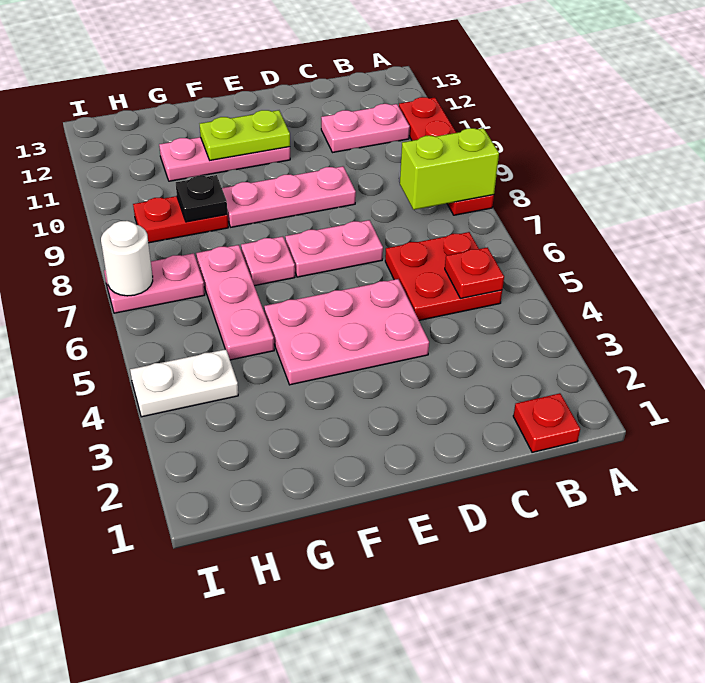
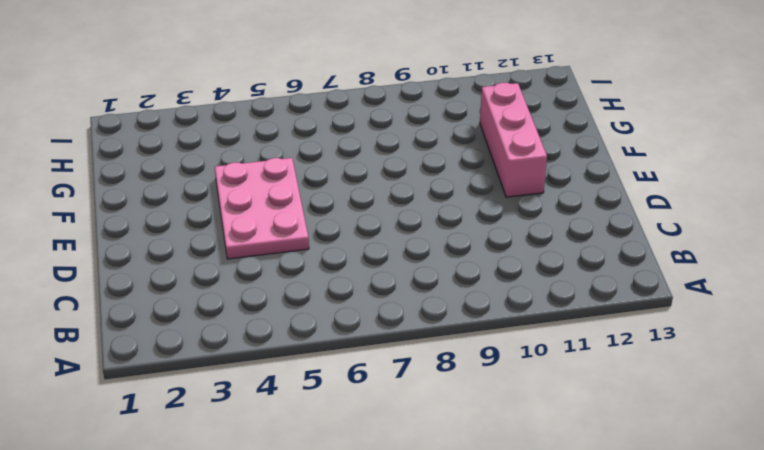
pink brick E11:G11 level 1 -> pink plate E11:G11 level 1
none -> red plate A8:A11 level 1
none -> red plate B1 level 1
none -> red plate B5:C6 level 1

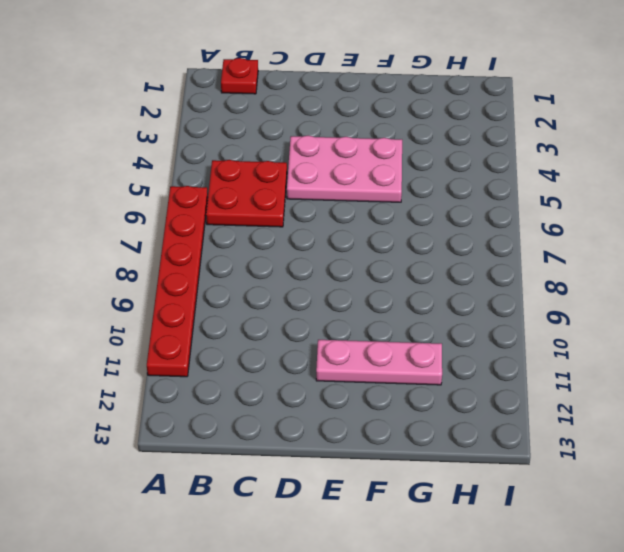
red plate A6:A11 level 1 -> red plate A8:A11 level 1
none -> pink plate B11:C11 level 1
none -> pink plate D7:E7 level 1
none -> pink plate D9:F9 level 1

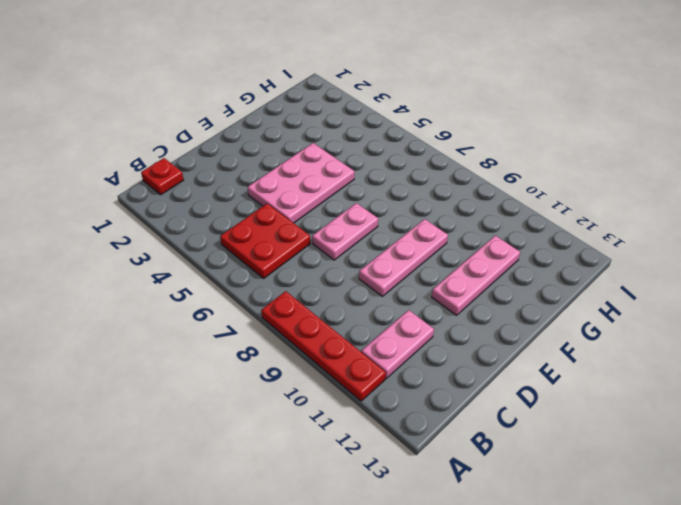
none -> pink plate F7 level 1
none -> pink plate G5:G7 level 1
none -> red plate G9:H9 level 1

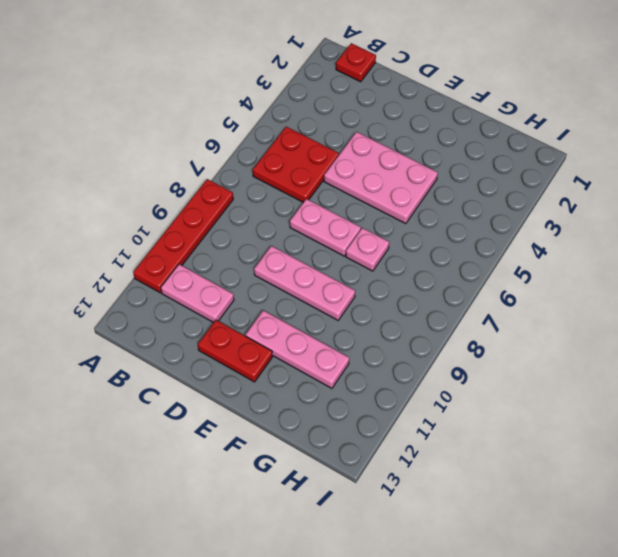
red plate D12:E12 level 1 -> red plate G9:H9 level 1
none -> pink plate G5:G7 level 1
none -> white plate H4:I4 level 1
none -> pink plate H7:I7 level 1

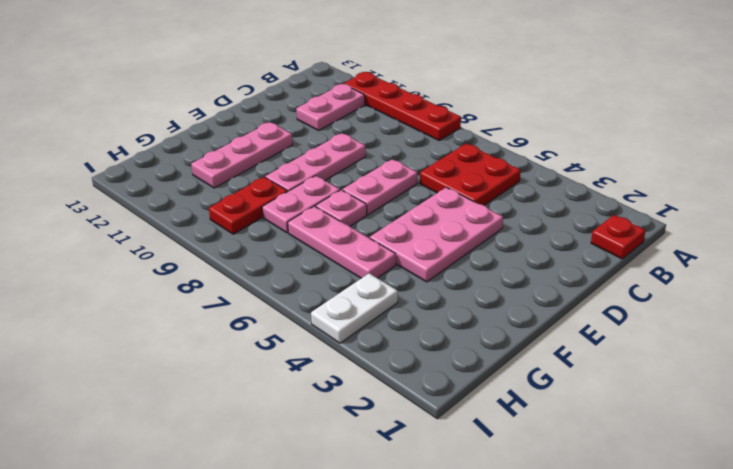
pink plate F8:G8 level 1 -> pink plate H7:I7 level 1
none -> lime brick A8:B8 level 2
none -> red plate B5 level 2
none -> lime plate E11:F11 level 2

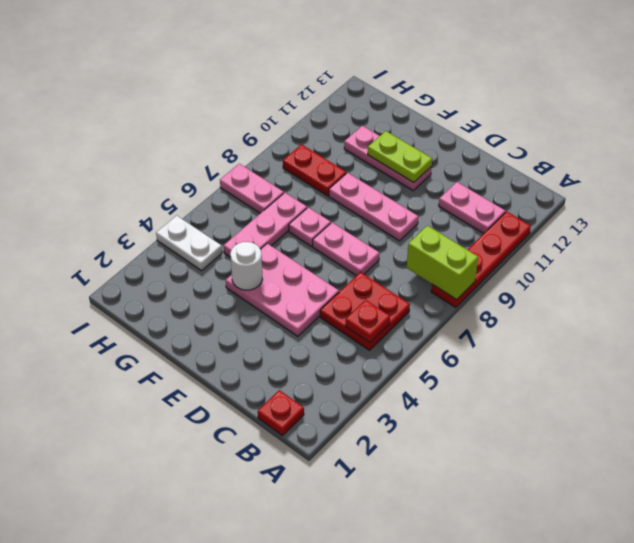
white round brick F4 level 2 -> white round brick I7 level 2
none -> black plate G9 level 2

